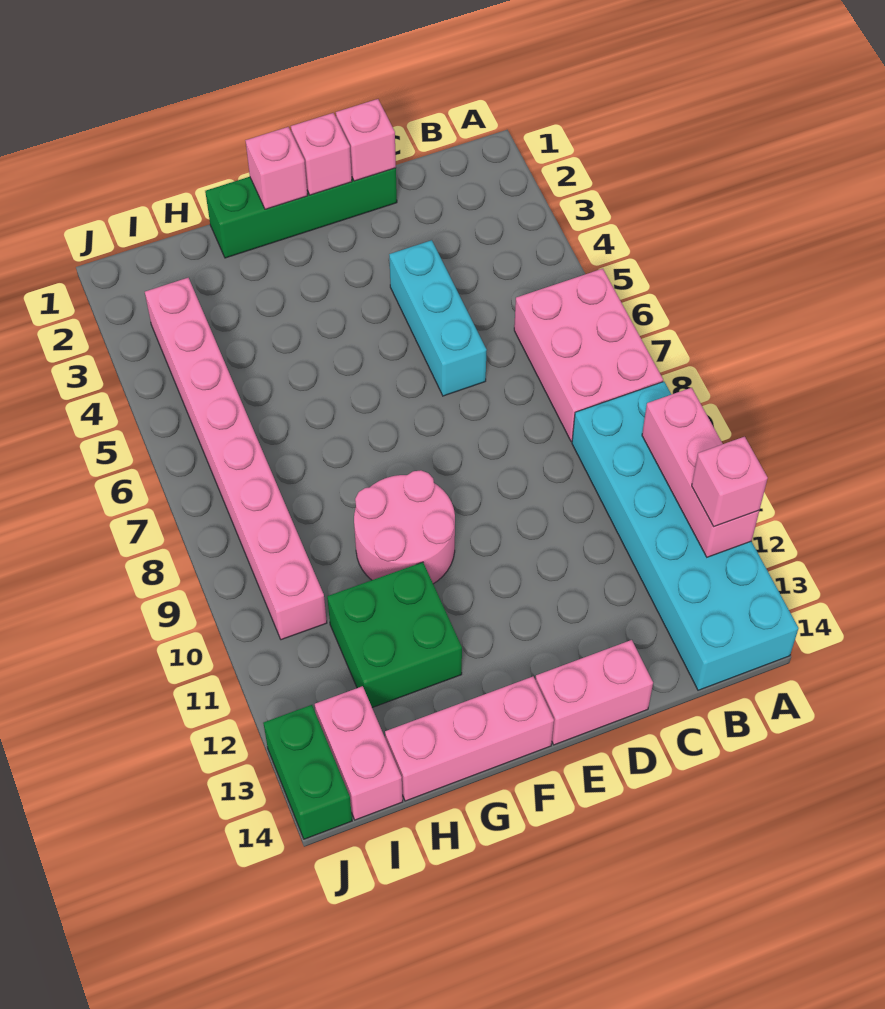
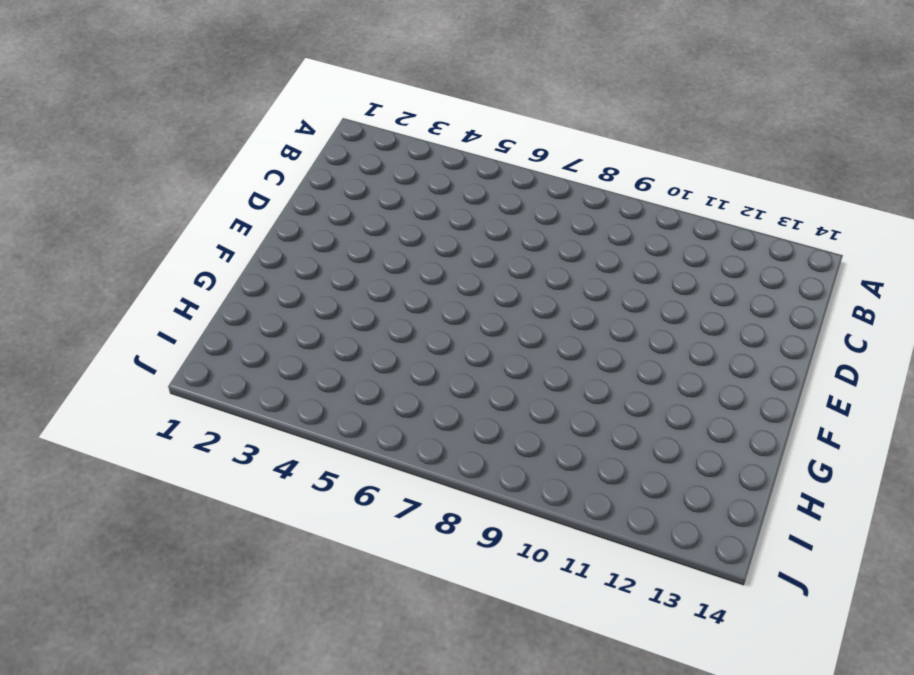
none -> pink brick A6:B8 level 1
none -> cyan brick A9:B14 level 1
none -> green brick D1:G1 level 1

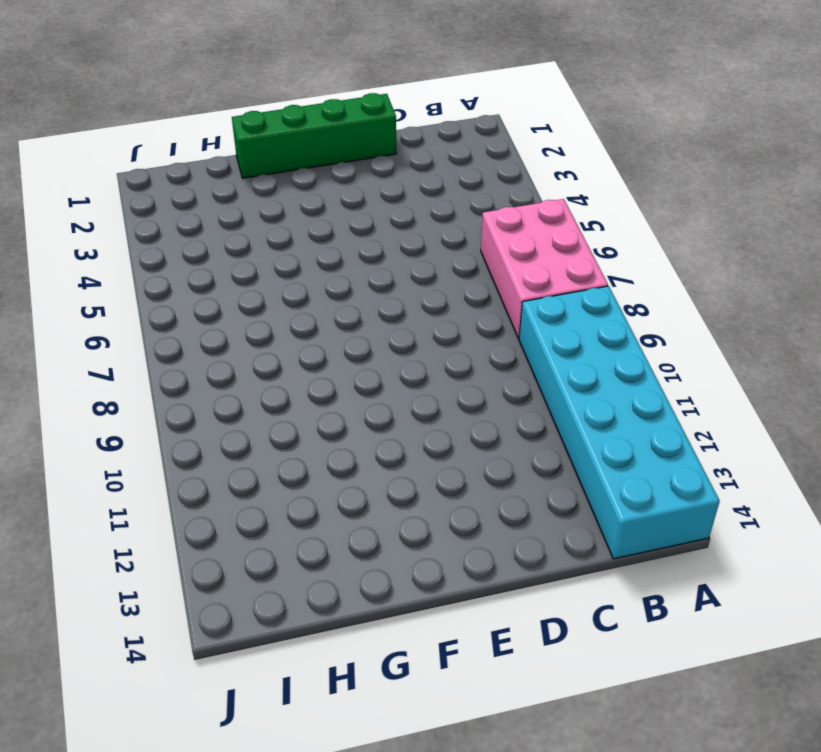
none -> cyan brick D4:D6 level 1
none -> pink brick D14:E14 level 1
none -> pink round brick F9:G10 level 1

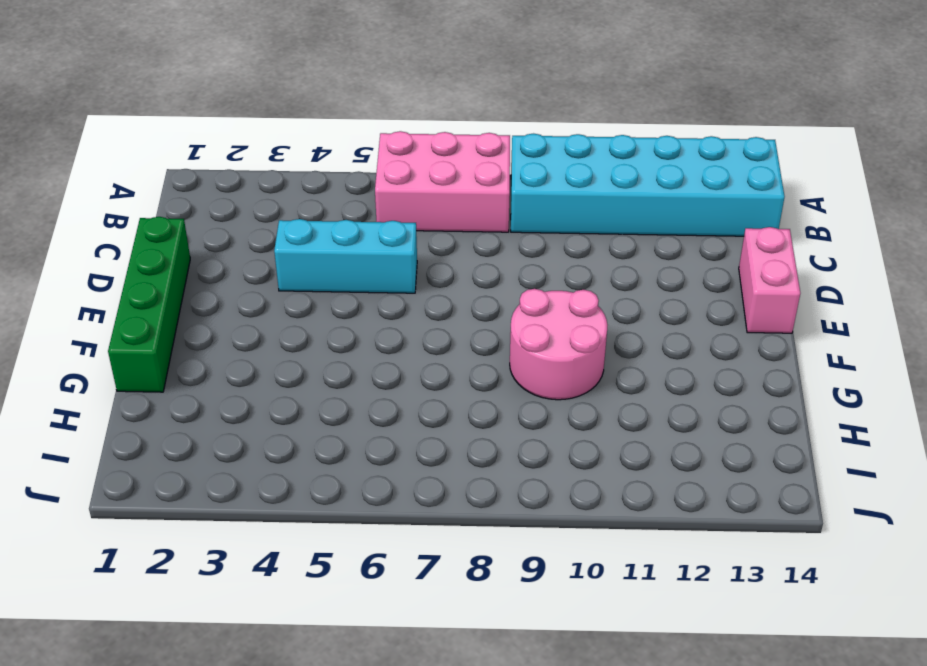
none -> pink brick F14:H14 level 1
none -> green brick G11:H12 level 1
none -> pink brick I3:I10 level 1

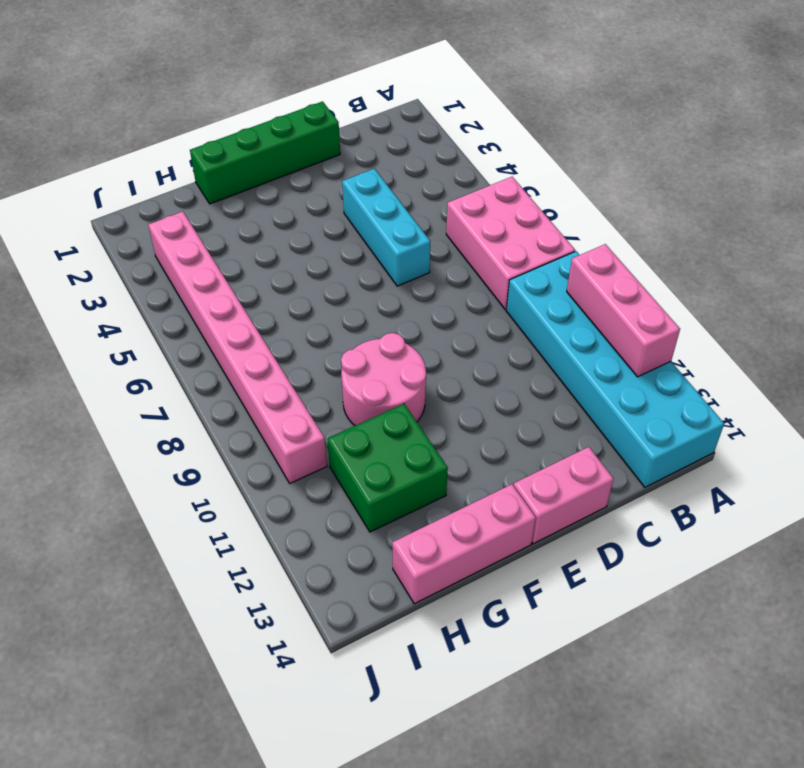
none -> pink brick I13:I14 level 1
none -> green brick J13:J14 level 1
none -> pink brick D1 level 2

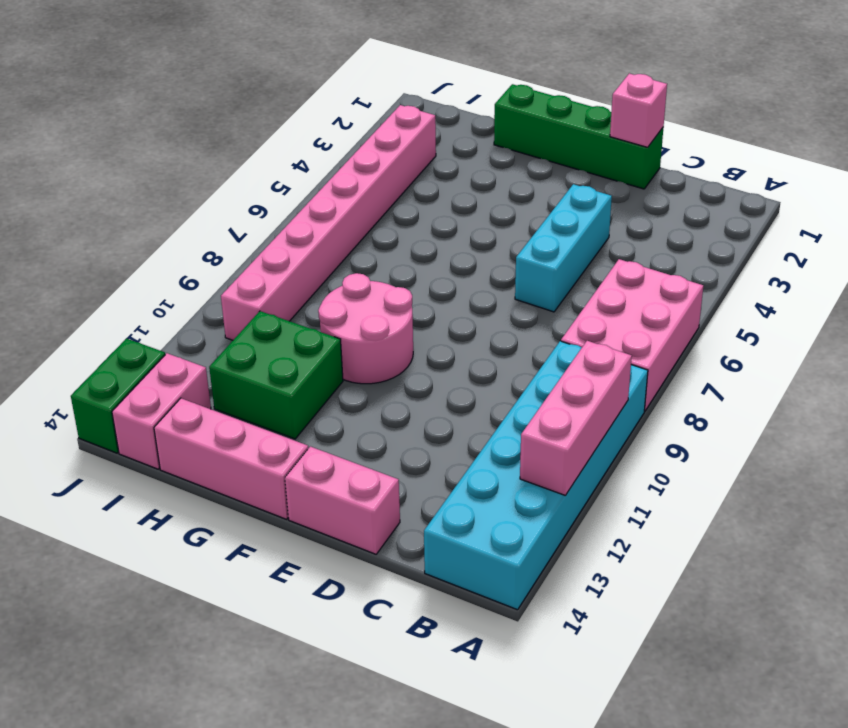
none -> pink brick E1 level 2
none -> pink brick F1 level 2
none -> pink brick A12 level 3

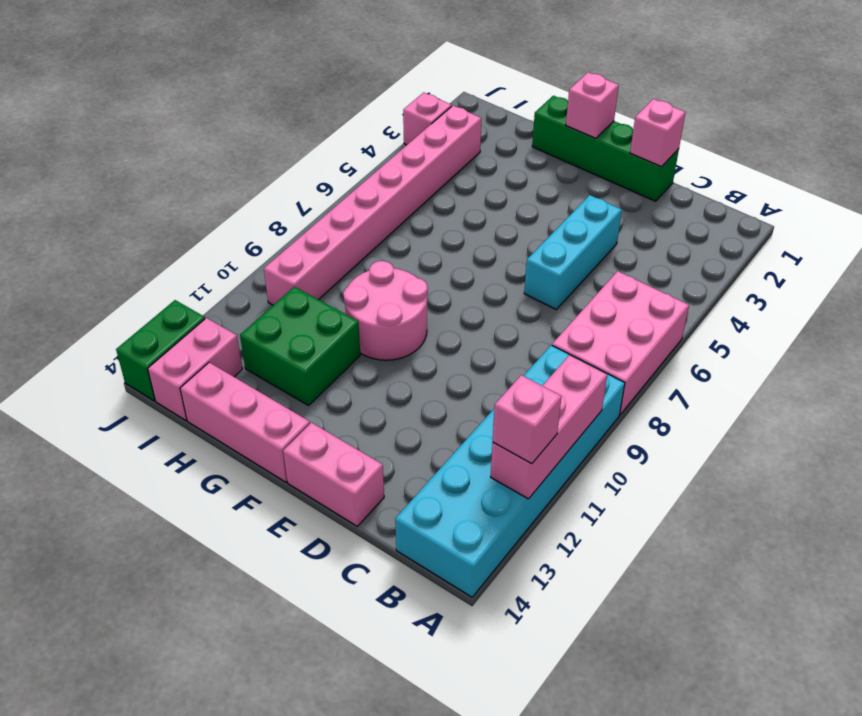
pink brick J3 level 1 -> pink brick E1 level 2

